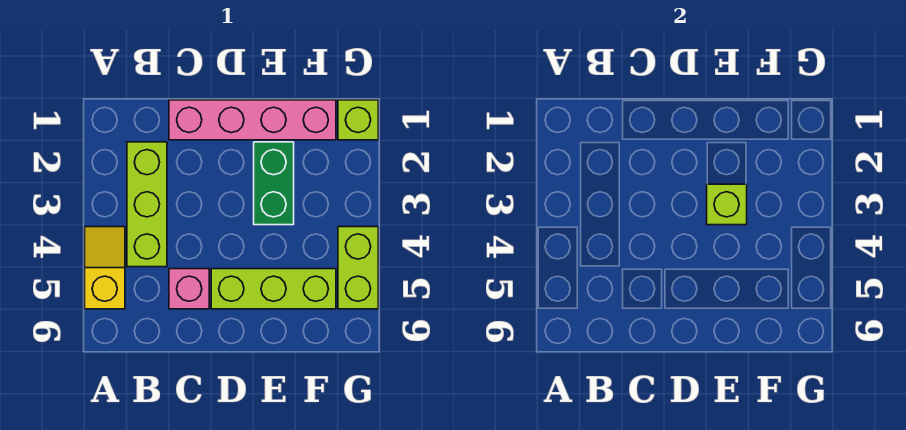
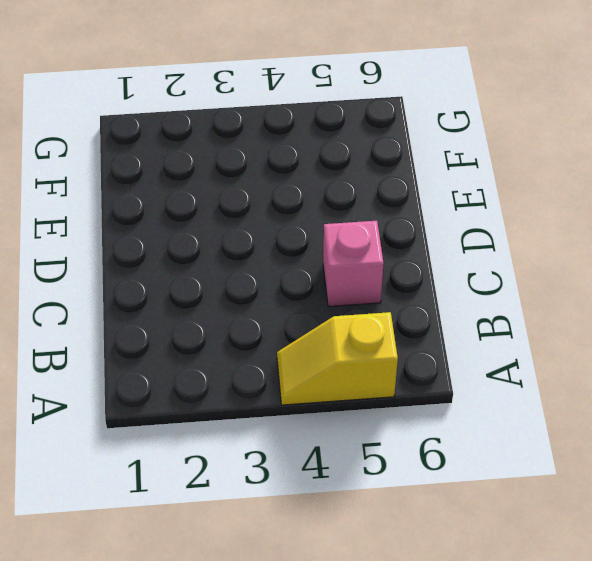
none -> lime brick B2:B4 level 1
none -> pink brick C1:F1 level 1

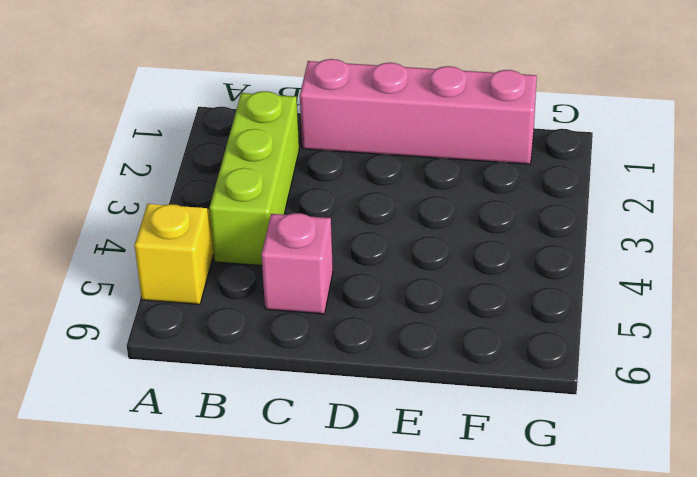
none -> lime brick D5:F5 level 1
none -> green brick E2:E3 level 1

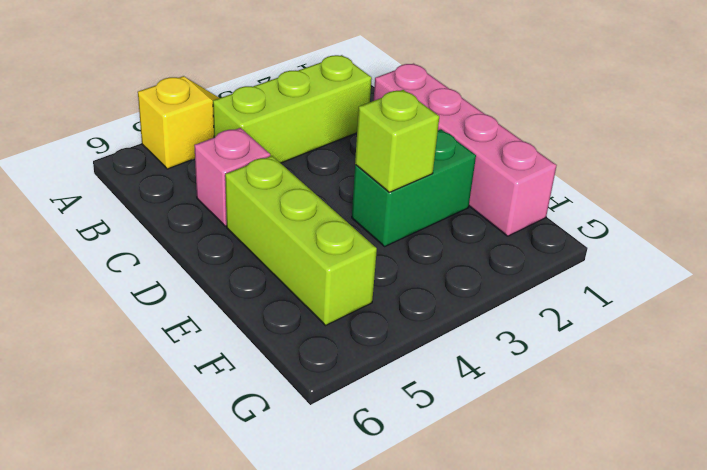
none -> lime brick G1 level 1
none -> lime brick G4:G5 level 1

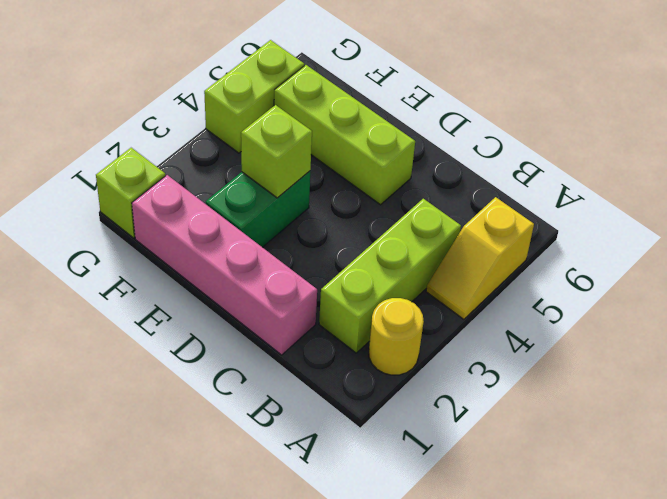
yellow round brick A2 level 1 -> none
none -> pink brick C5 level 1

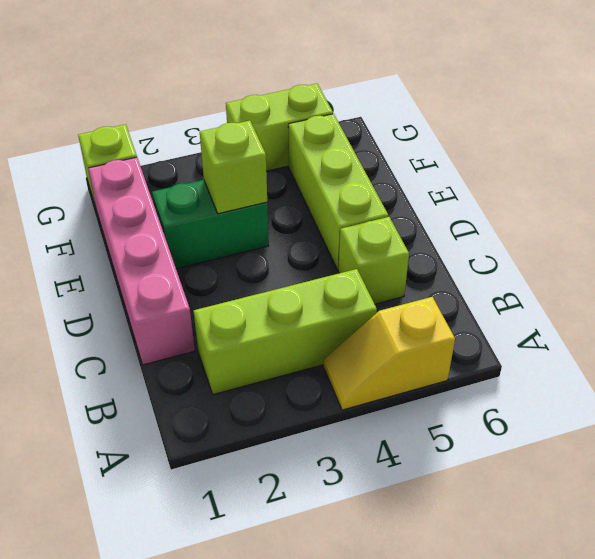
lime brick C5 level 1 -> pink brick C5 level 1

